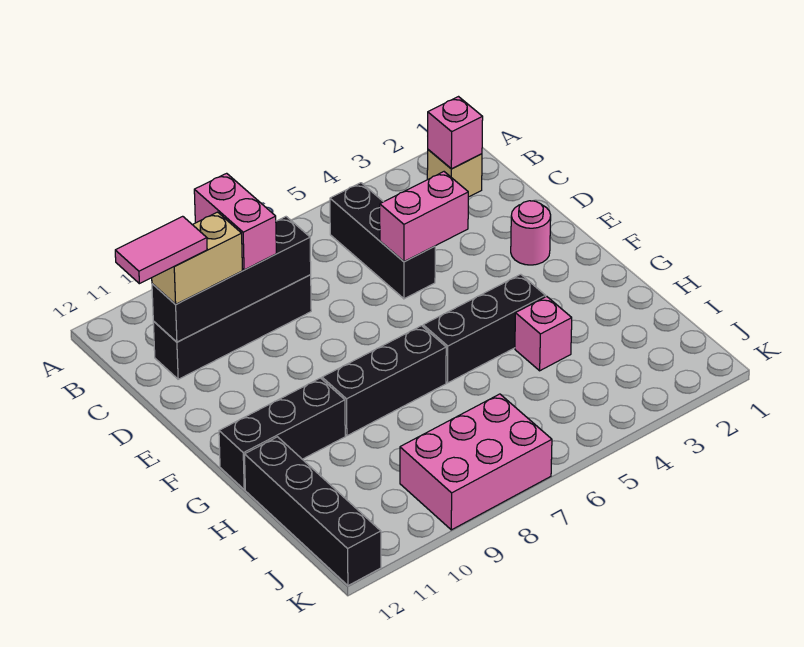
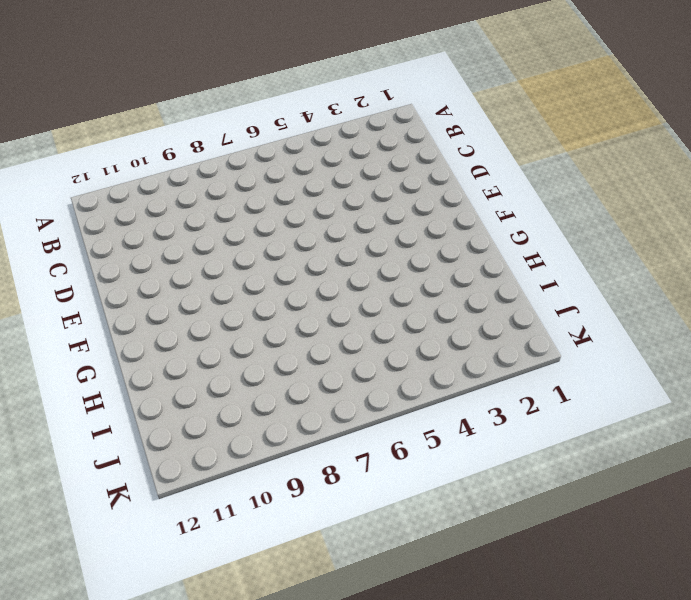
none -> tan brick B2 level 1
none -> black brick B5:D5 level 1
none -> black brick C8:C11 level 1

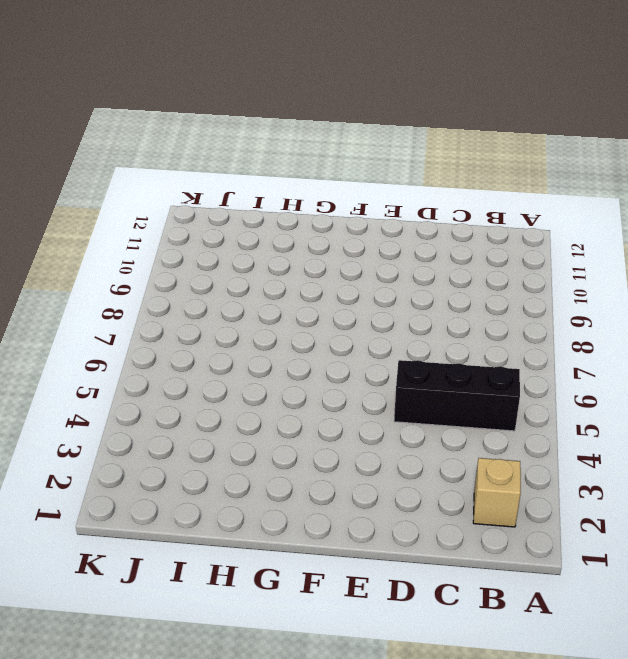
none -> black brick C8:C11 level 1
none -> pink round brick E2 level 1
none -> black brick G4:G6 level 1

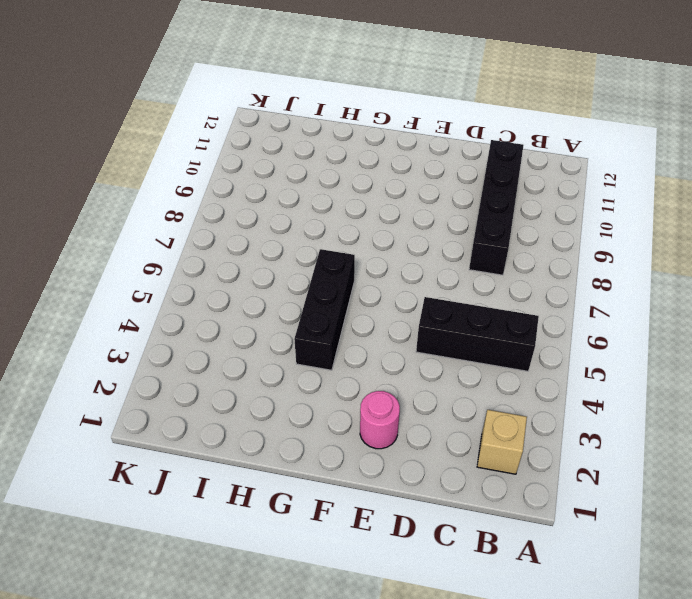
none -> black brick G7:G9 level 1
none -> black brick G10:G12 level 1
none -> pink brick H4 level 1

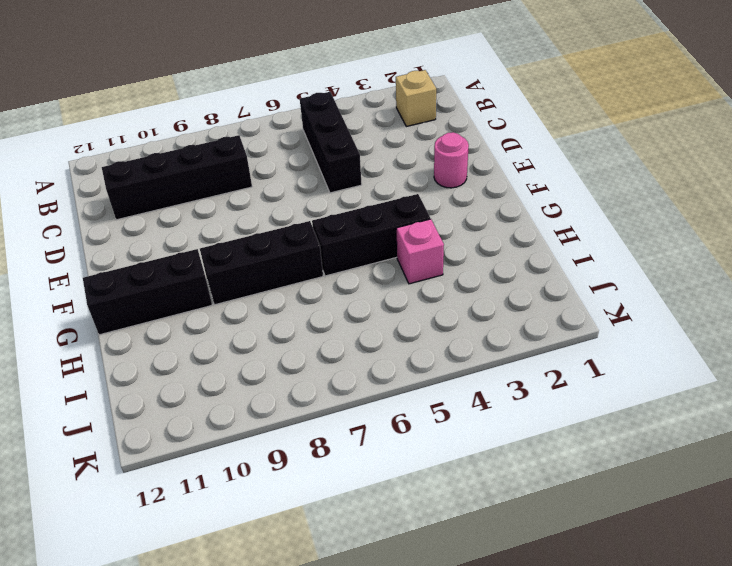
none -> black brick H12:K12 level 1
none -> pink brick J7:K9 level 1
none -> pink brick B2 level 2

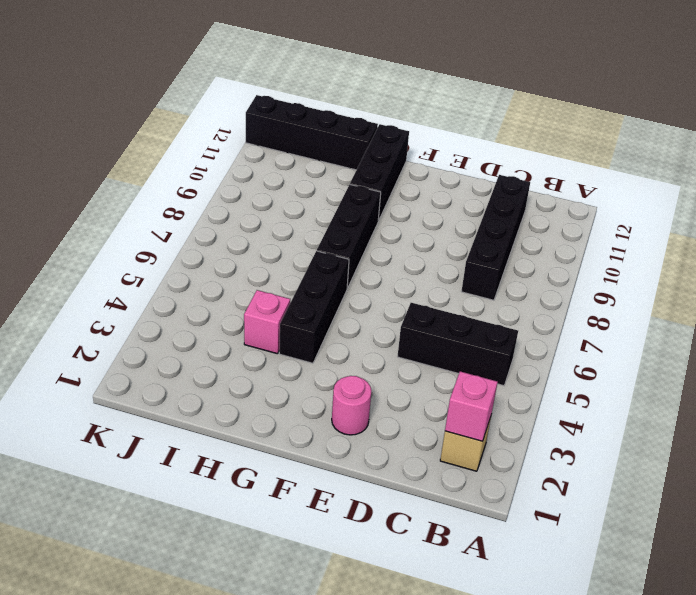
none -> pink brick J7:K9 level 1
none -> black brick C8:C11 level 2
none -> pink brick D4:D5 level 2

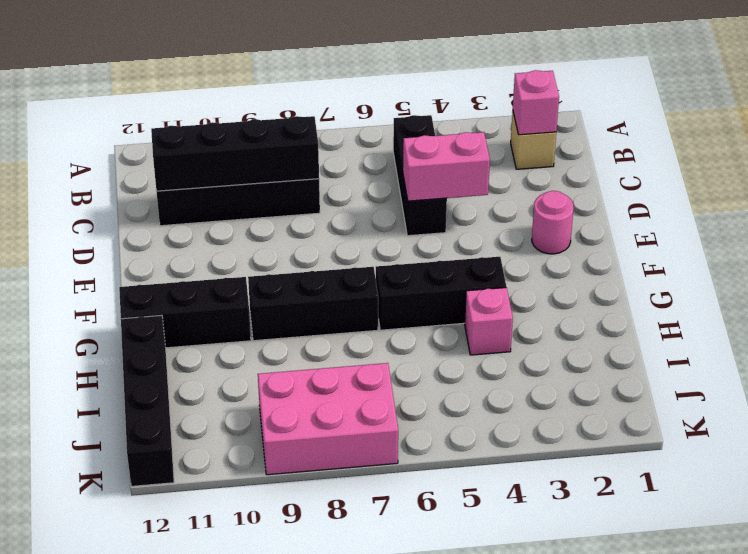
none -> pink brick B9:C9 level 3
none -> tan brick C10:C11 level 3
none -> pink tile C11:C12 level 4

